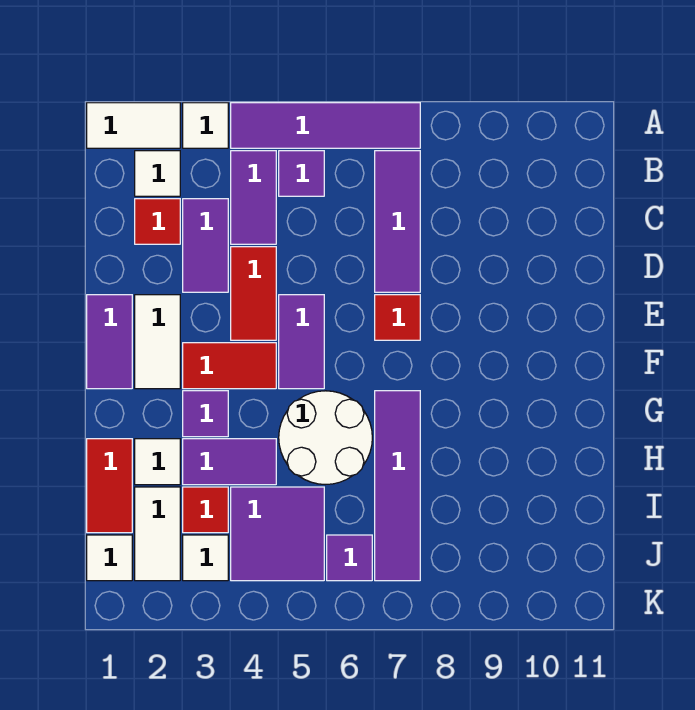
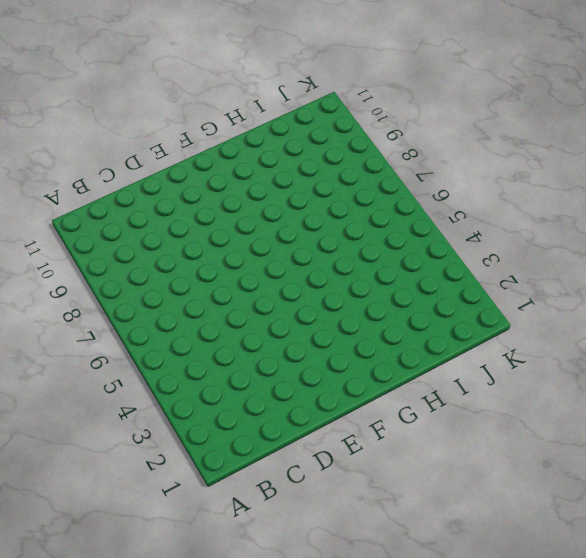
none -> white tile A1:A2 level 1
none -> white tile A3 level 1
none -> purple tile A4:A7 level 1

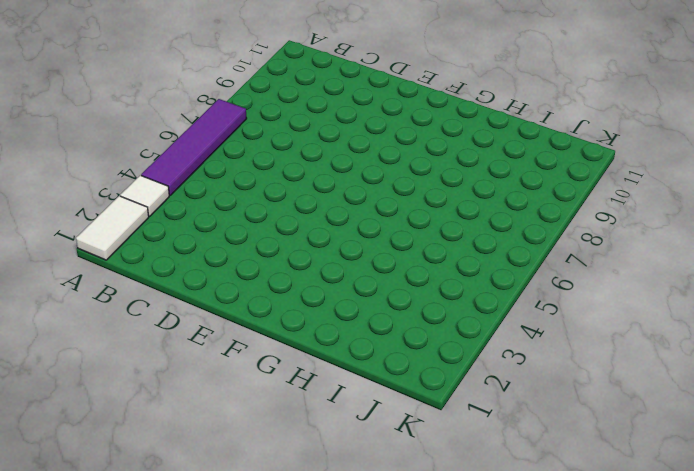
none -> white tile B2 level 1
none -> purple tile B4:C4 level 1
none -> purple tile B5 level 1

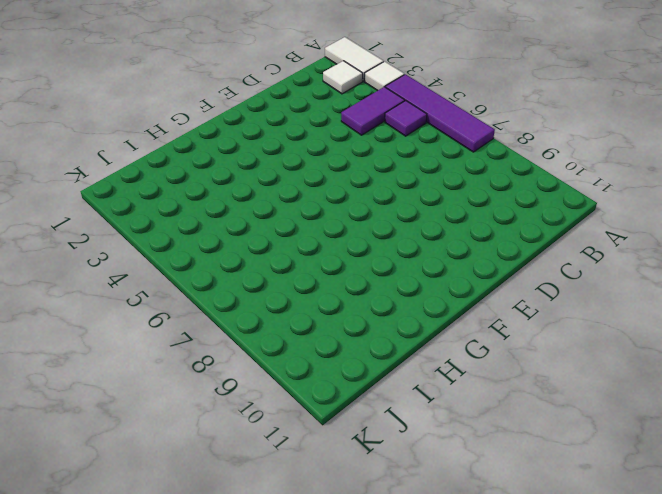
none -> purple tile B7:D7 level 1
none -> red tile C2 level 1
none -> purple tile C3:D3 level 1

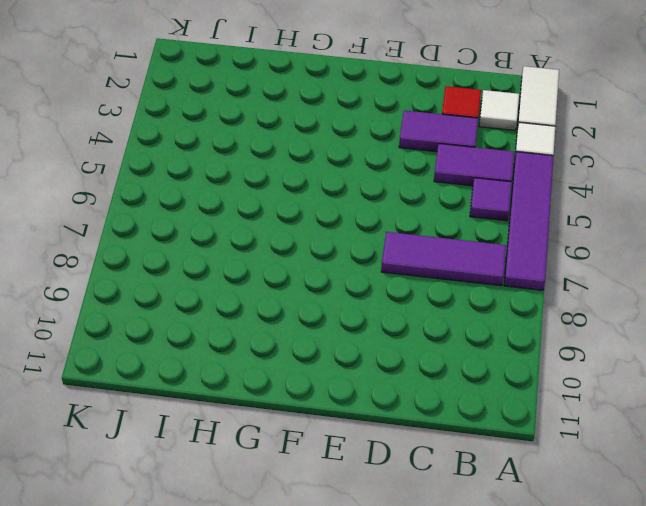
none -> red tile D4:E4 level 1
none -> purple tile E1:F1 level 1
none -> white tile E2:F2 level 1

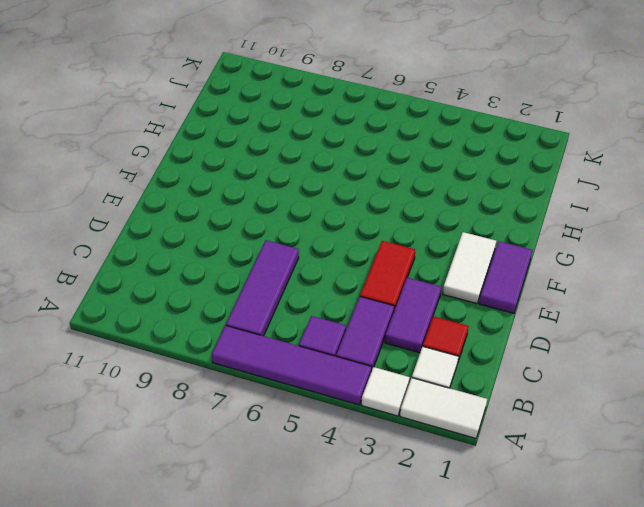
none -> purple tile E5:F5 level 1
none -> red tile E7 level 1
none -> red tile F3:F4 level 1

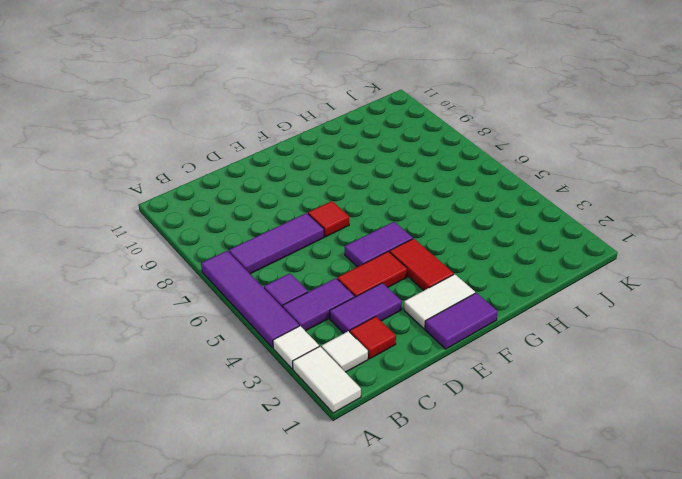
none -> purple tile G3 level 1
none -> white round brick G5:H6 level 1
none -> purple tile G7:J7 level 1

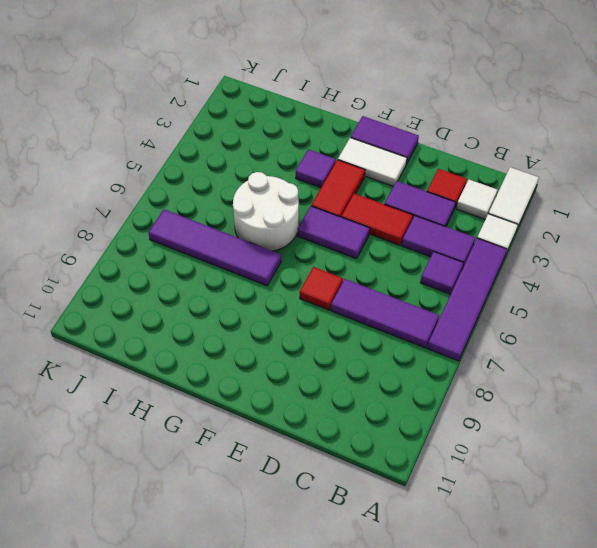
none -> red tile H1:I1 level 1
none -> white tile H2 level 1
none -> purple tile H3:H4 level 1

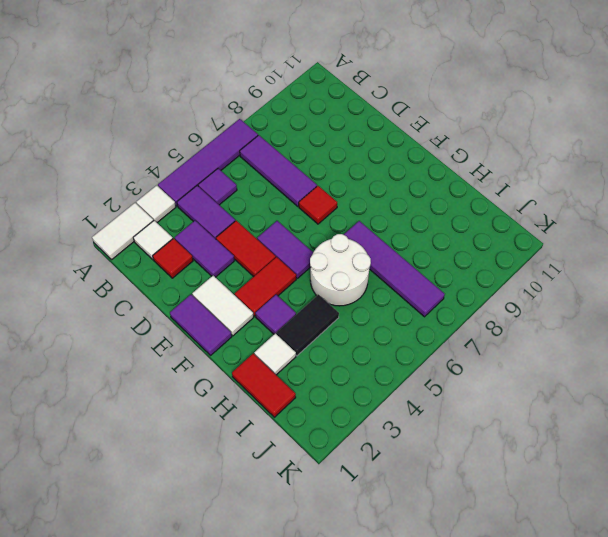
black tile H3:H4 level 1 -> purple tile H3:H4 level 1
none -> white tile I2:J2 level 1
none -> red tile I3 level 1
none -> purple tile I4:J5 level 1

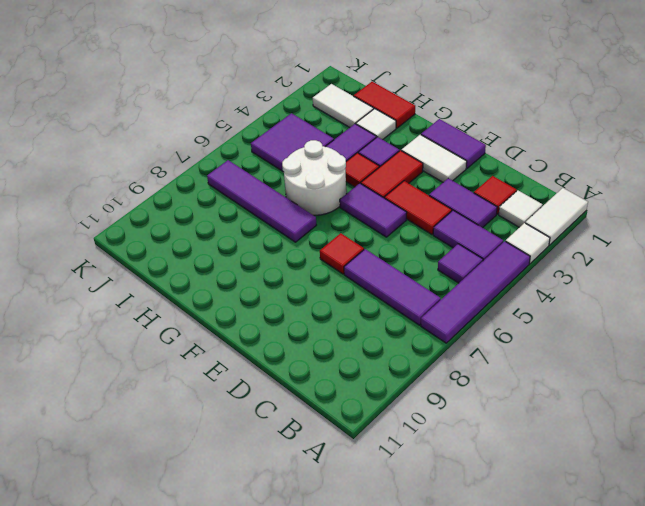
red tile G4 level 1 -> red tile I3 level 1
none -> white tile J1 level 1
none -> white tile J3 level 1
none -> purple tile J6 level 1

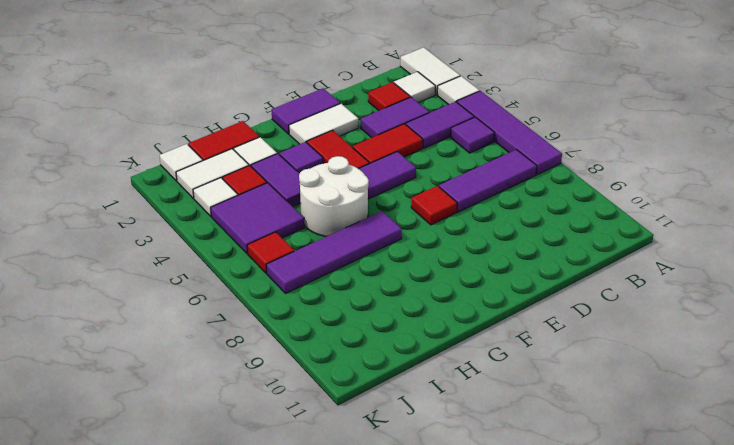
red tile J6 level 1 -> purple tile J6 level 1

